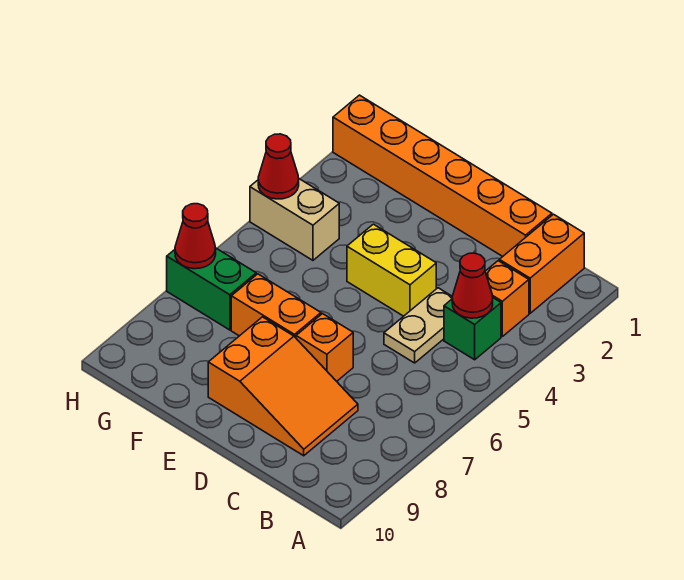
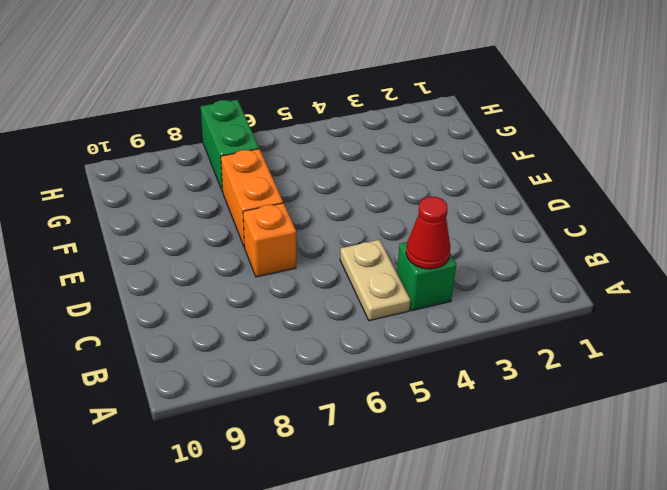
tan plate B5:C5 level 1 -> tan plate C4:C5 level 1
none -> orange brick B1:B2 level 1
none -> orange brick B3 level 1
none -> orange brick C1:H1 level 1

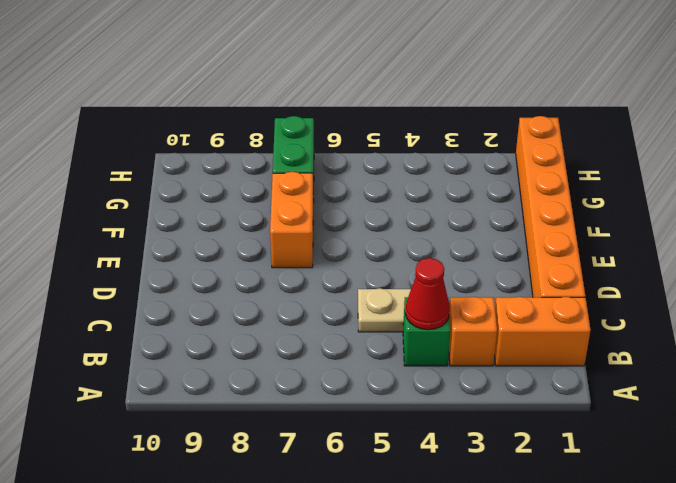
none -> orange slope C8:E9 level 1 top E
none -> yellow brick D4:E4 level 1
none -> orange brick D7 level 1

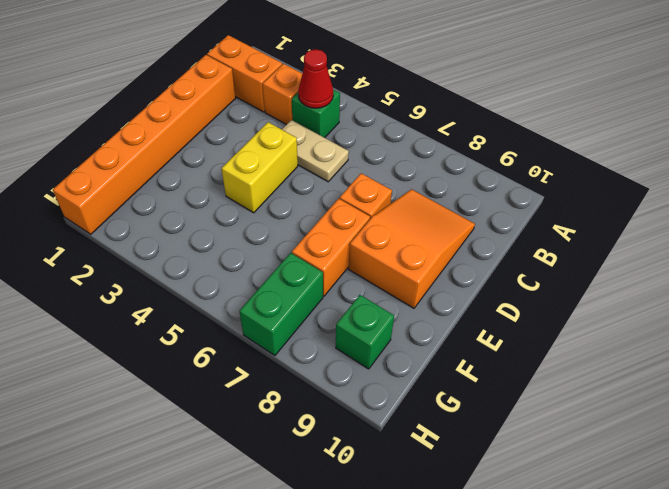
green brick G9 level 1 -> none
none -> tan brick G4:H4 level 1
none -> red cone H4 level 2
none -> red cone H7 level 2

